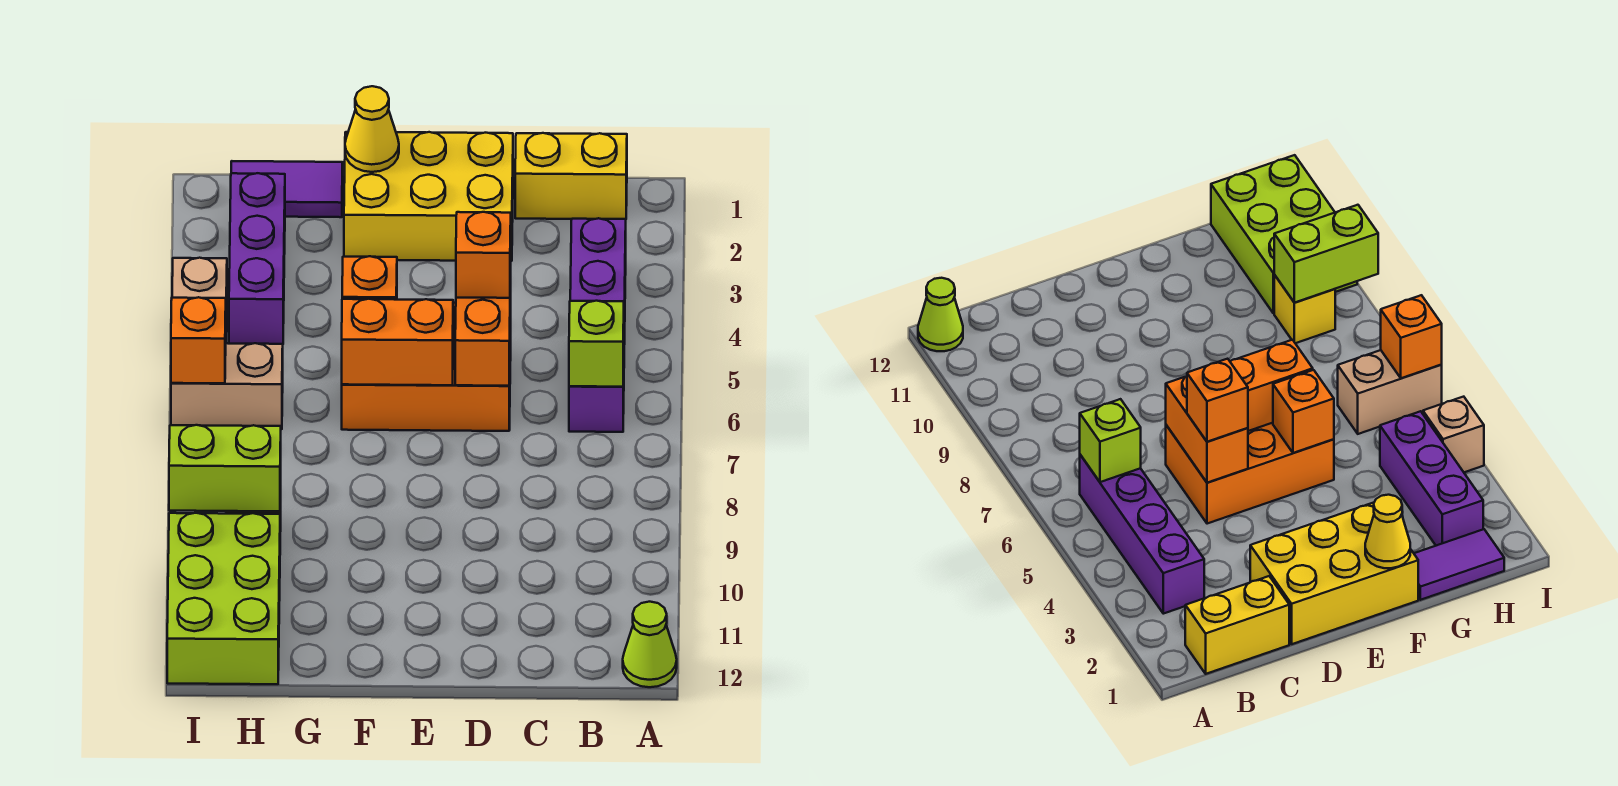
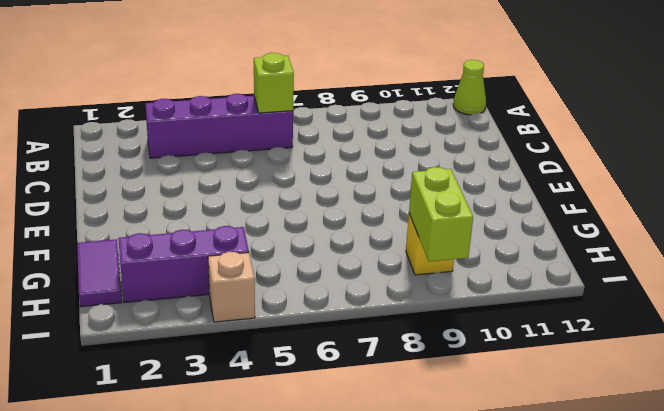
none -> yellow brick B1:C1 level 1
none -> yellow brick D1:F2 level 1
none -> orange brick D5:F6 level 1

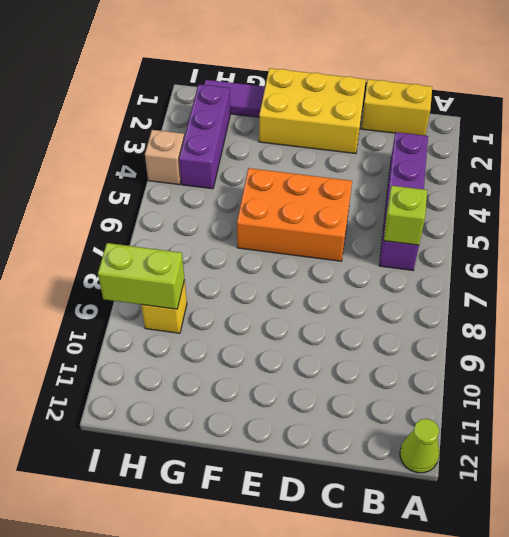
none -> tan brick H6:I6 level 1
none -> lime brick H10:I12 level 1
none -> orange brick D5:D6 level 2

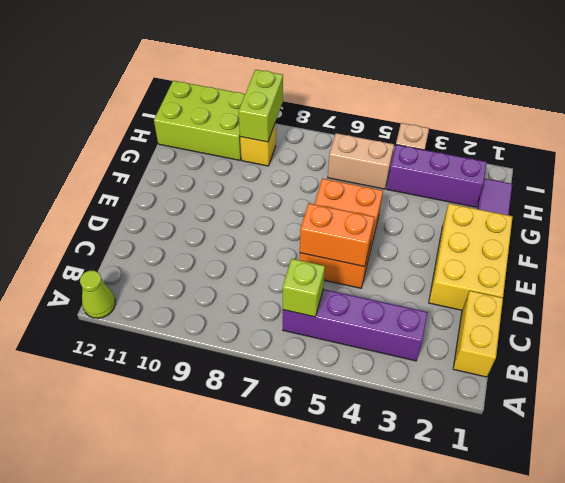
tan brick H5:H6 level 1 -> tan brick H6:I6 level 1
none -> orange brick E6:F6 level 2
none -> yellow cone F1 level 2
none -> orange brick F5 level 2

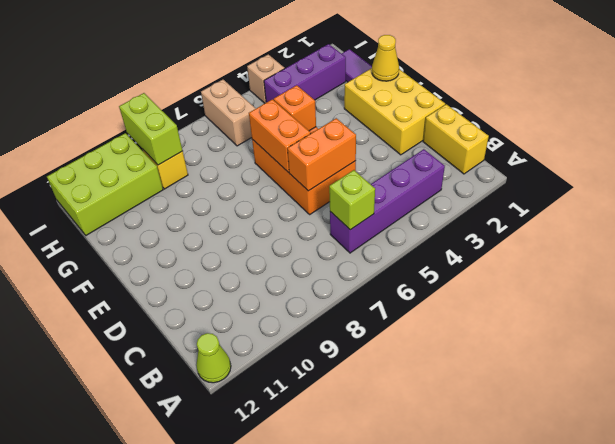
none -> orange brick I6 level 2
none -> orange brick D5 level 3

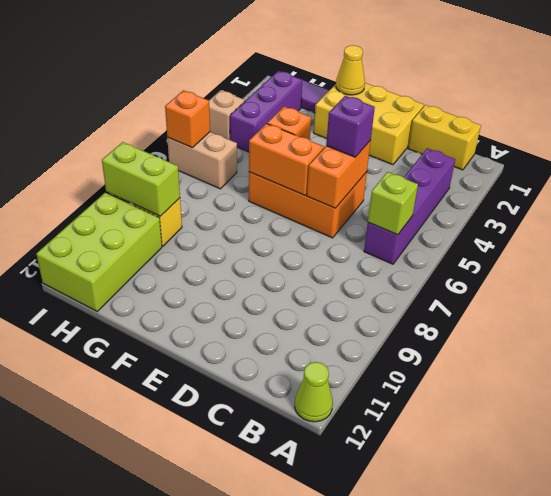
purple brick D5 level 3 -> orange brick D5 level 3

